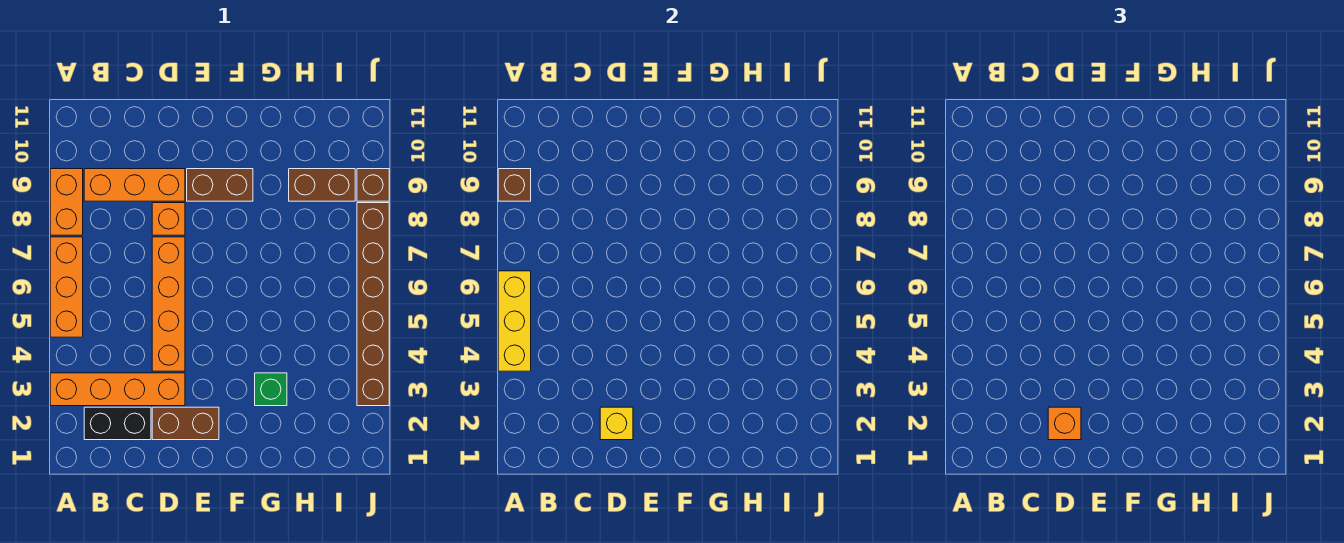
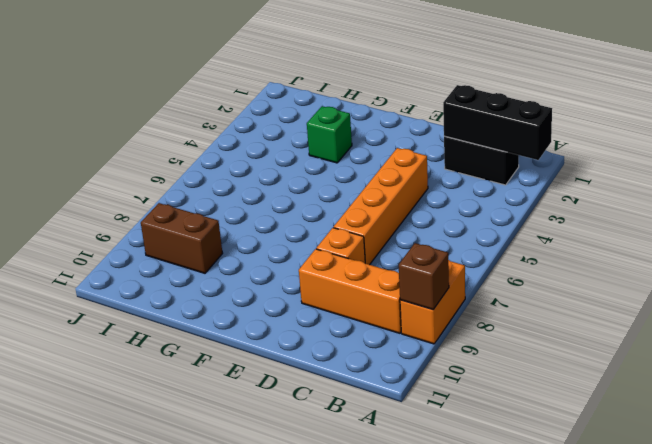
black brick A2:C2 level 2 -> none
none -> orange brick A3:D3 level 1
none -> orange brick A5:A7 level 1
none -> brown brick D2:E2 level 1

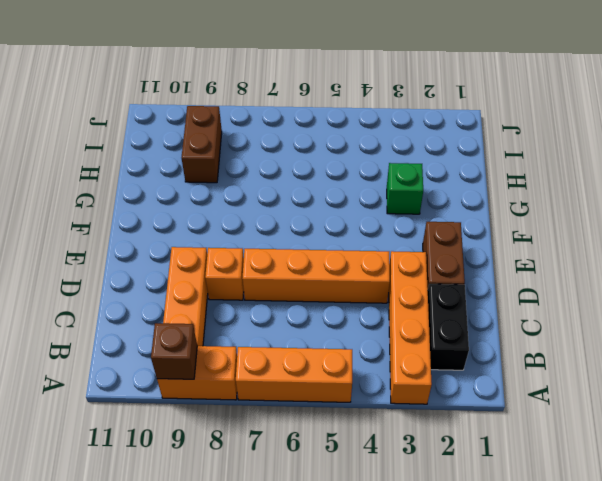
none -> brown brick E9:F9 level 1
none -> brown brick J3:J8 level 1
none -> brown brick J9 level 1

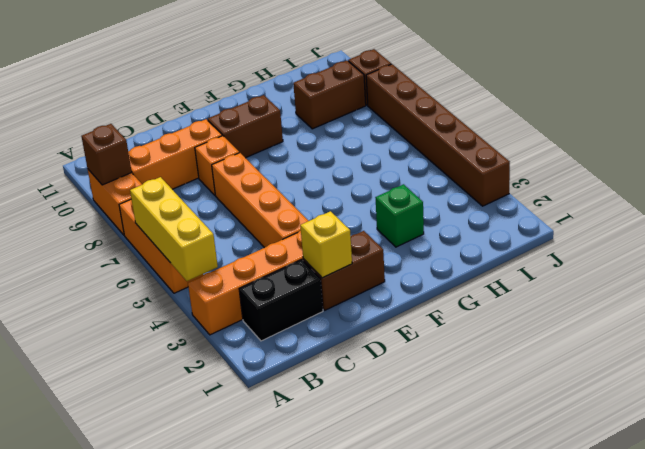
none -> orange brick D2 level 3

